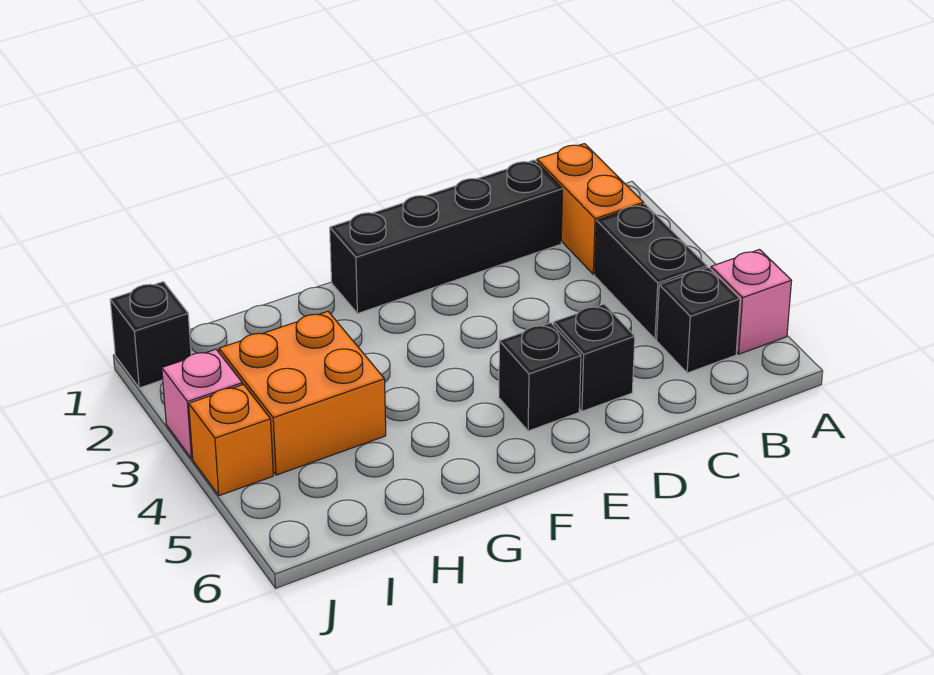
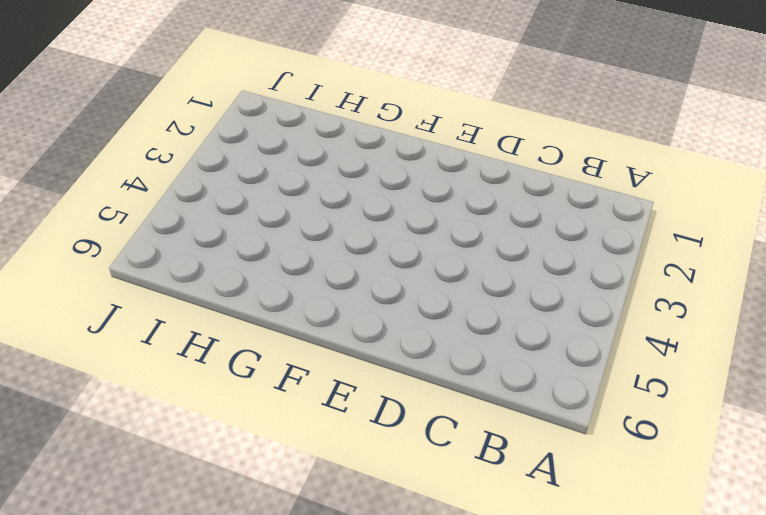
none -> pink brick A5 level 1
none -> orange brick B1:B2 level 1

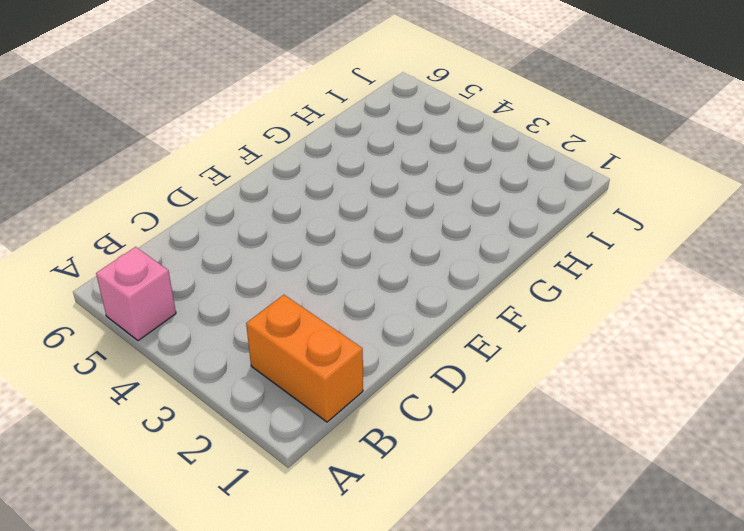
none -> black brick B3:B4 level 1
none -> black brick B5 level 1

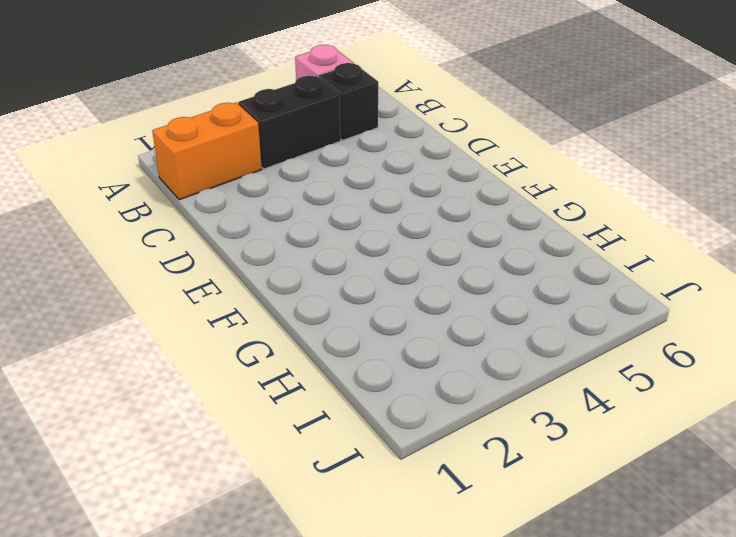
none -> black brick C1:F1 level 1
none -> black brick D5 level 1

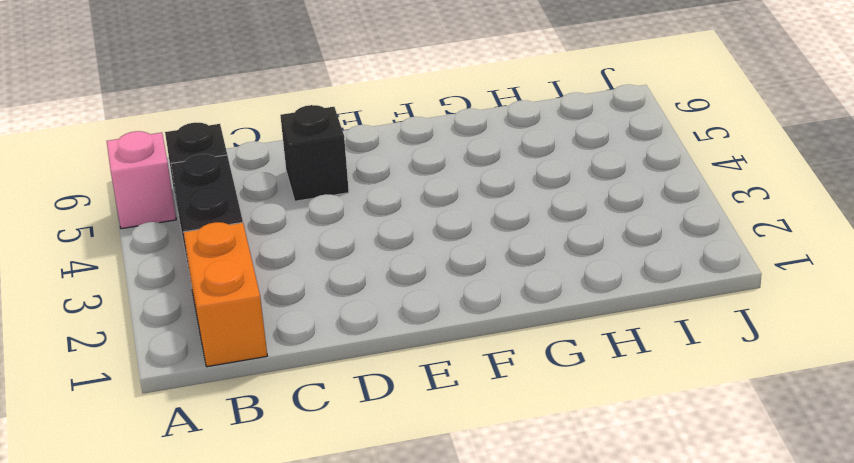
none -> black brick C1:F1 level 1
none -> black brick E5 level 1

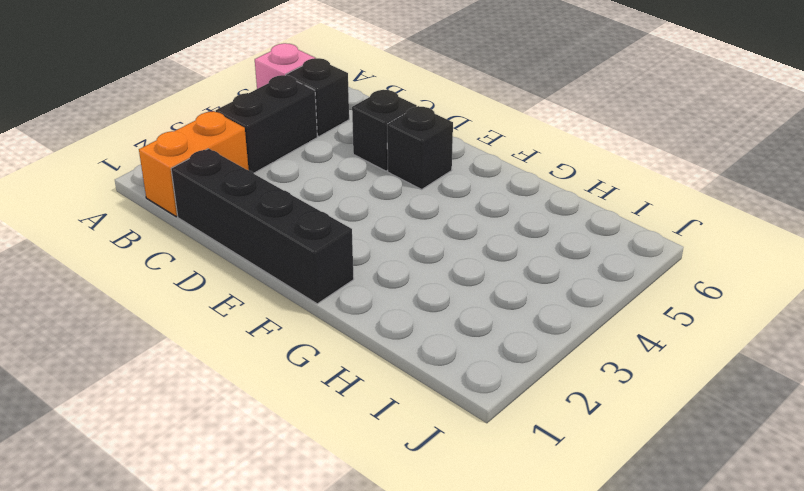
none -> orange brick H3:I4 level 1
none -> black brick J1 level 1

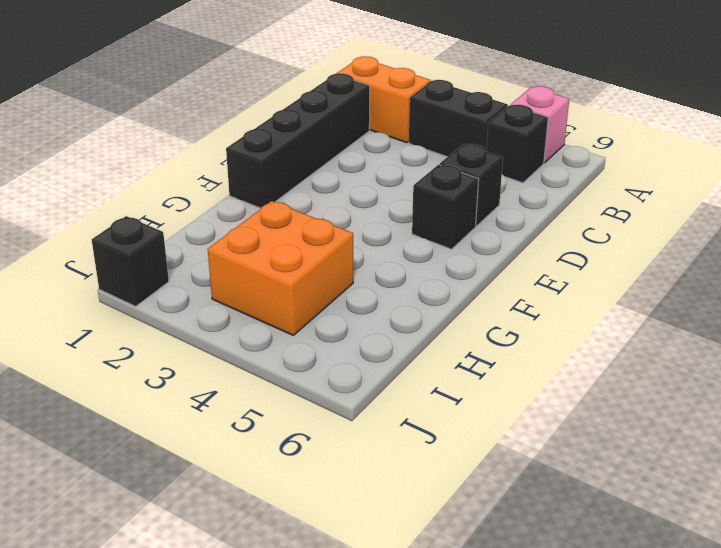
none -> pink brick J3 level 1
none -> orange brick J4 level 1

